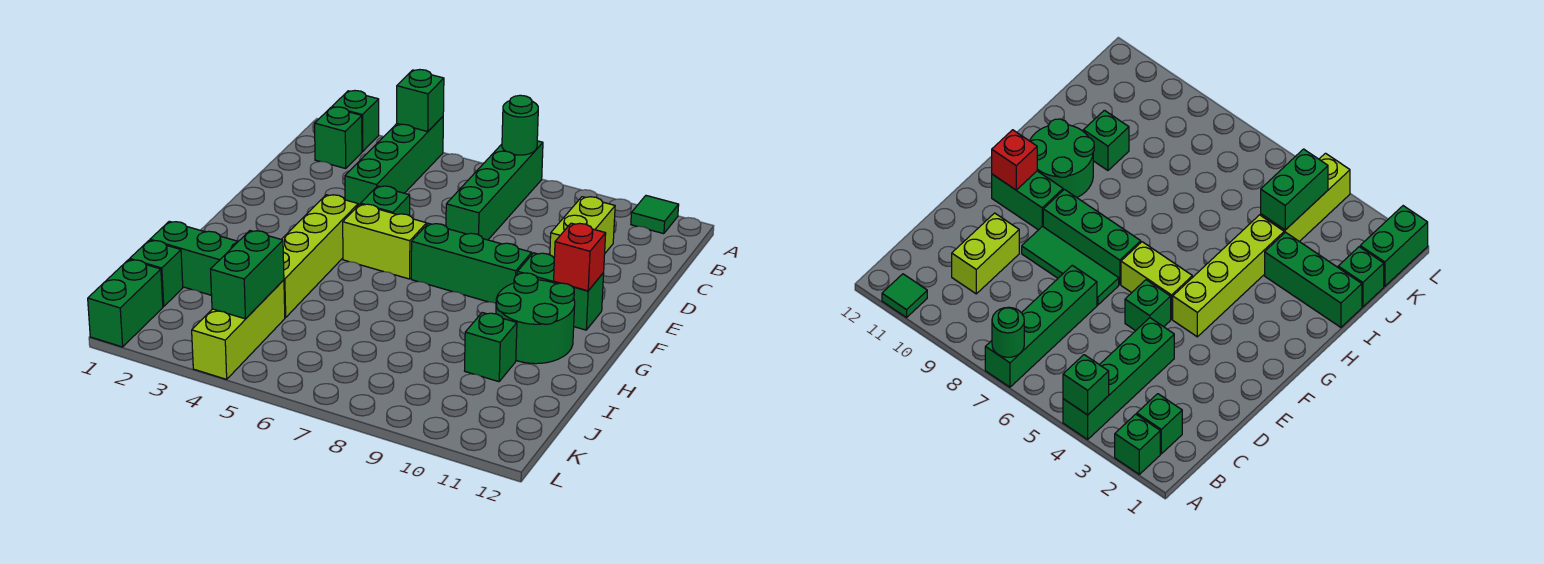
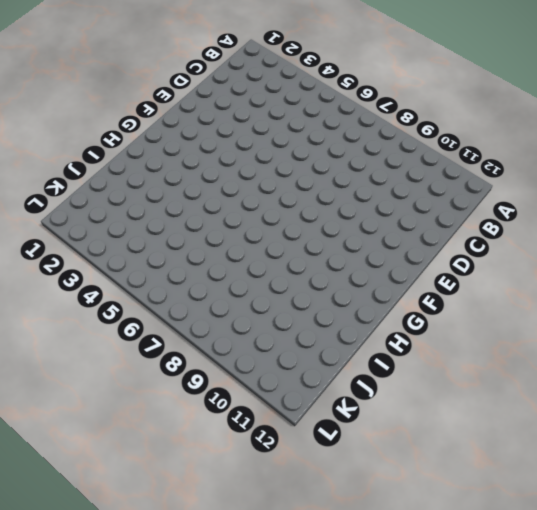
none -> green brick A2 level 1
none -> green brick A4:D4 level 1
none -> green brick A7:D7 level 1

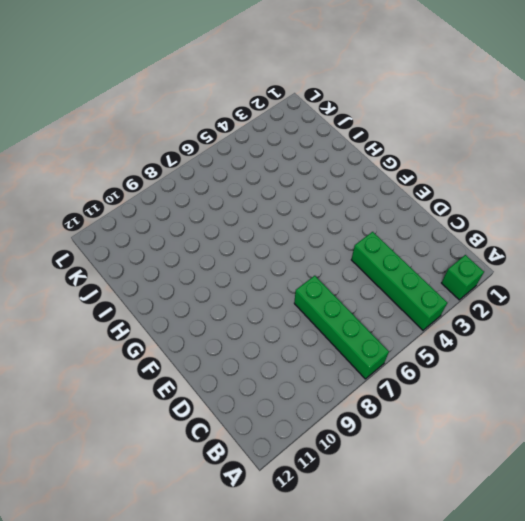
none -> green tile A11 level 1
none -> green brick B2 level 1
none -> lime brick C10:D10 level 1

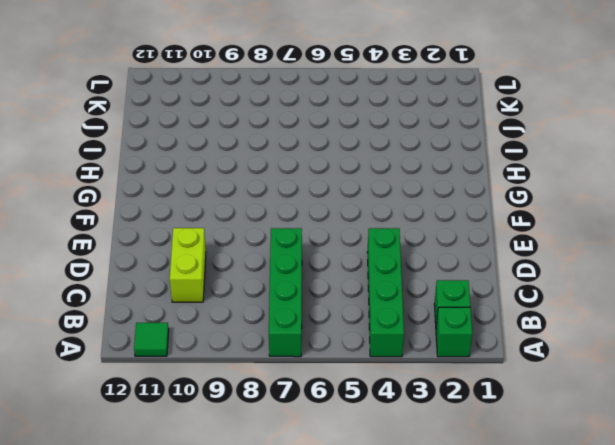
none -> green brick E5 level 1
none -> green tile E7:E9 level 1
none -> lime brick F4:I4 level 1

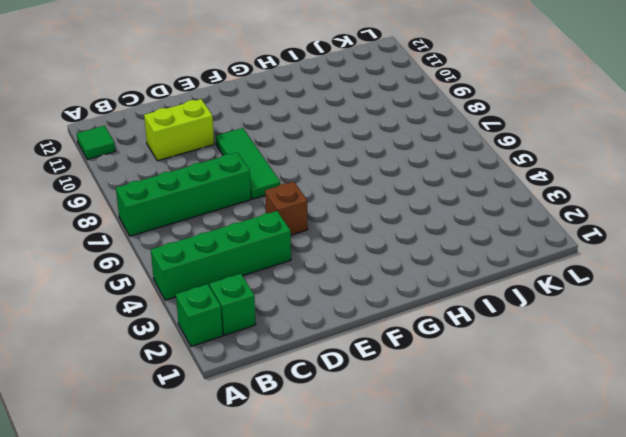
brown brick E5 level 1 -> green brick E5 level 1
none -> lime brick F4:I4 level 1
none -> lime brick F5:F6 level 1
none -> green brick F7:F9 level 1

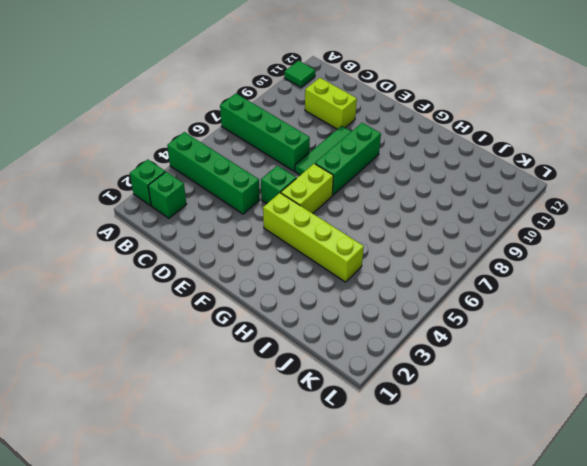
none -> green brick F10:F11 level 1
none -> green round brick G10:H11 level 1
none -> green brick I1:I3 level 1

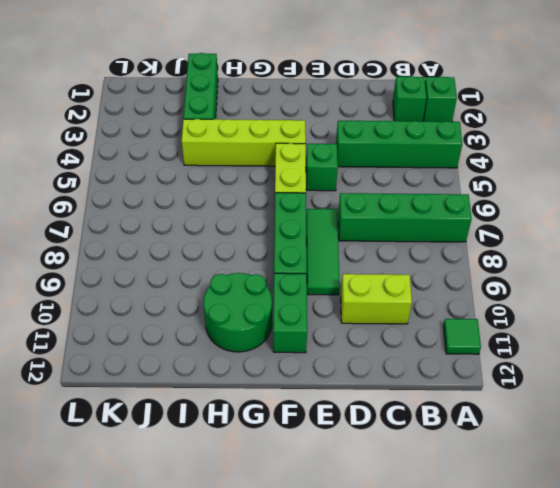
none -> green brick I10 level 1
none -> green brick J1 level 1
none -> lime brick J4:L4 level 1

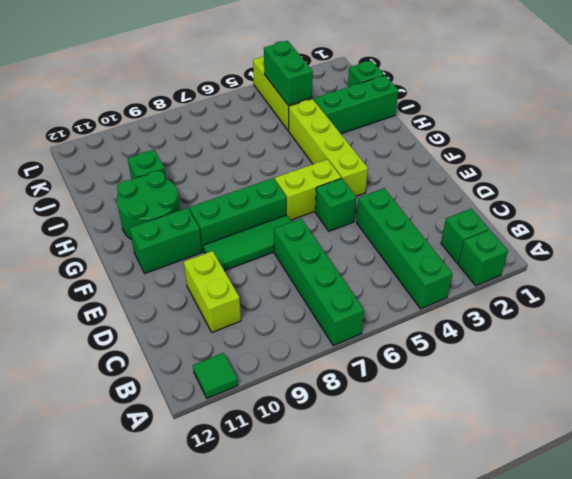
none -> green brick K1:L1 level 1
none -> green brick A4 level 2
none -> green round brick A7 level 2

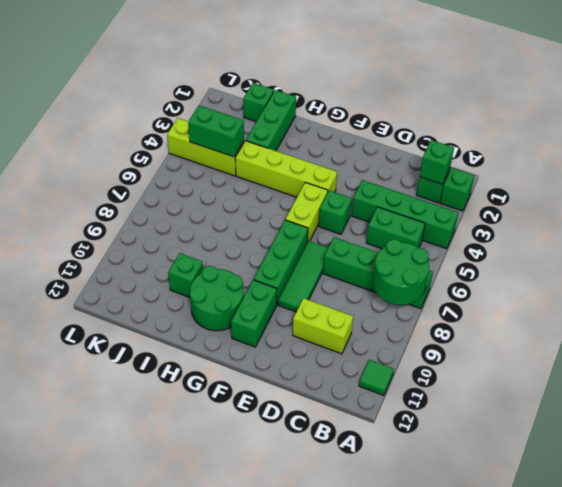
green round brick A7:B8 level 2 -> green round brick A7 level 2
green brick B2 level 2 -> green brick A4 level 2
green brick B5:C5 level 1 -> green brick K1:L1 level 1
none -> red brick F11 level 2

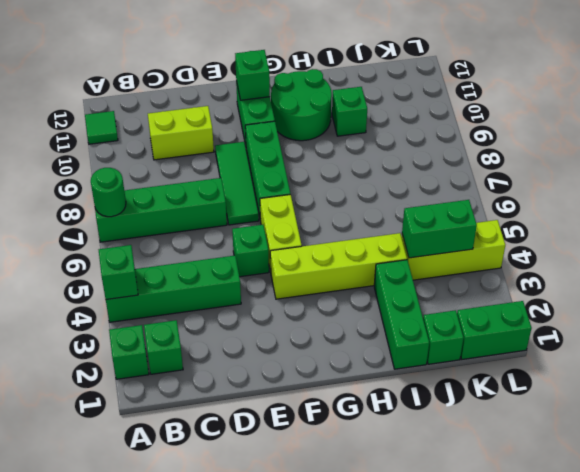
green brick F11 level 2 -> red brick F11 level 2

